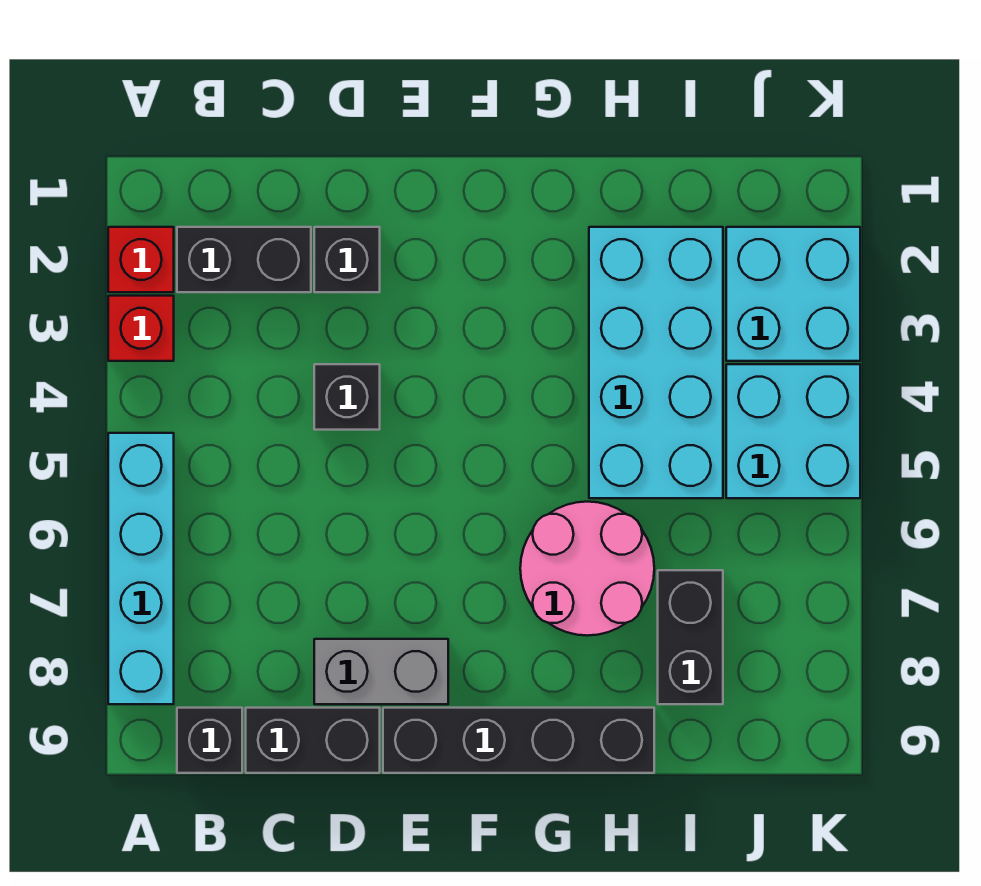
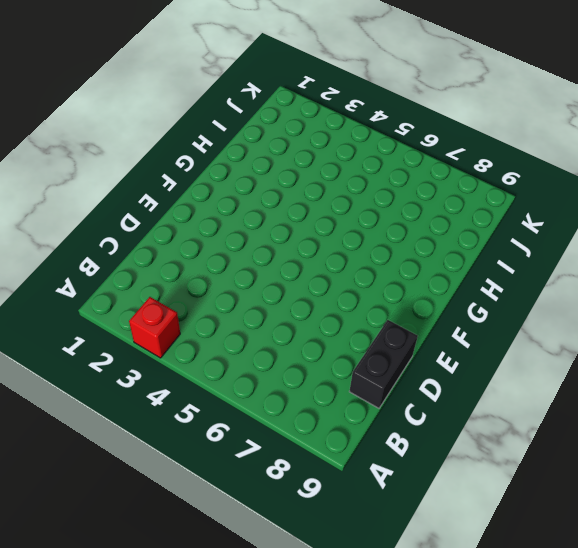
none -> red brick A2 level 1
none -> cyan brick A5:A8 level 1
none -> black brick B2:C2 level 1

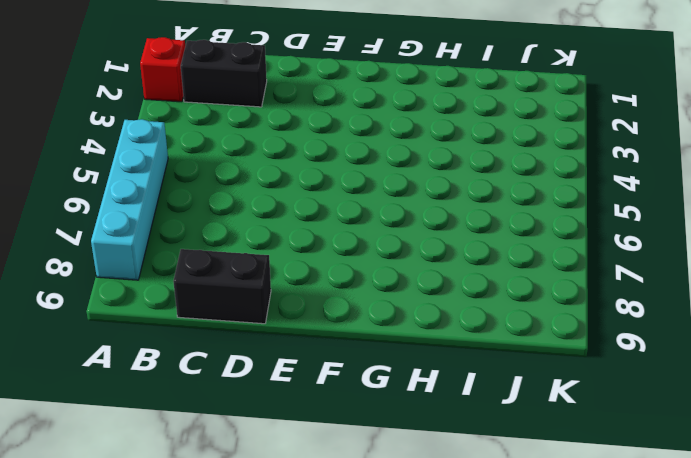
none -> red brick A3 level 1
none -> black brick B9 level 1
none -> black brick D2 level 1

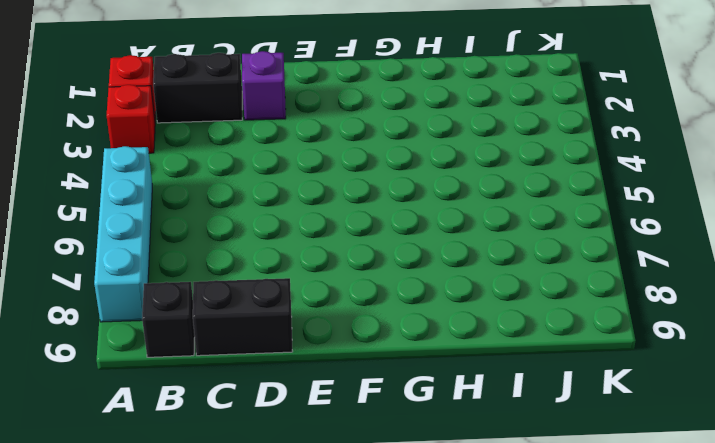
purple brick D2 level 1 -> black brick D2 level 1
none -> black brick D4 level 1
none -> grey brick D8:E8 level 1
none -> black brick E9:H9 level 1

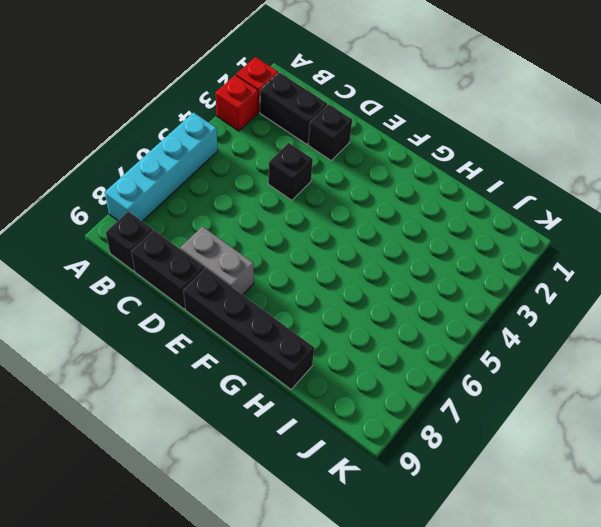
none -> pink round brick G6:H7 level 1
none -> cyan brick H2:I5 level 1
none -> black brick I7:I8 level 1

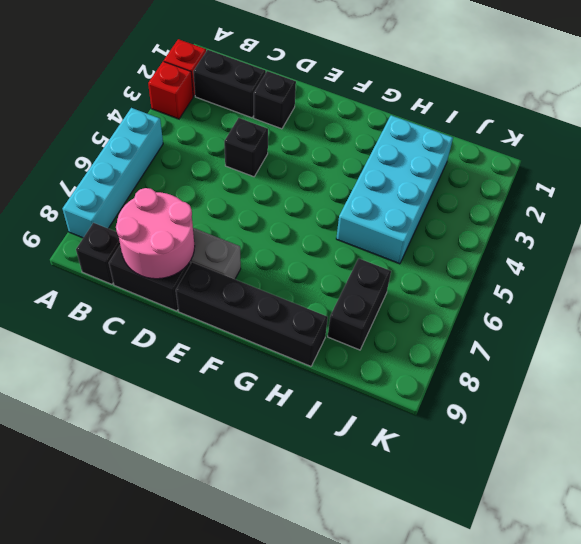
pink round brick C8:D9 level 2 -> pink round brick G6:H7 level 1
none -> cyan brick J2:K3 level 1
none -> cyan brick J4:K5 level 1

